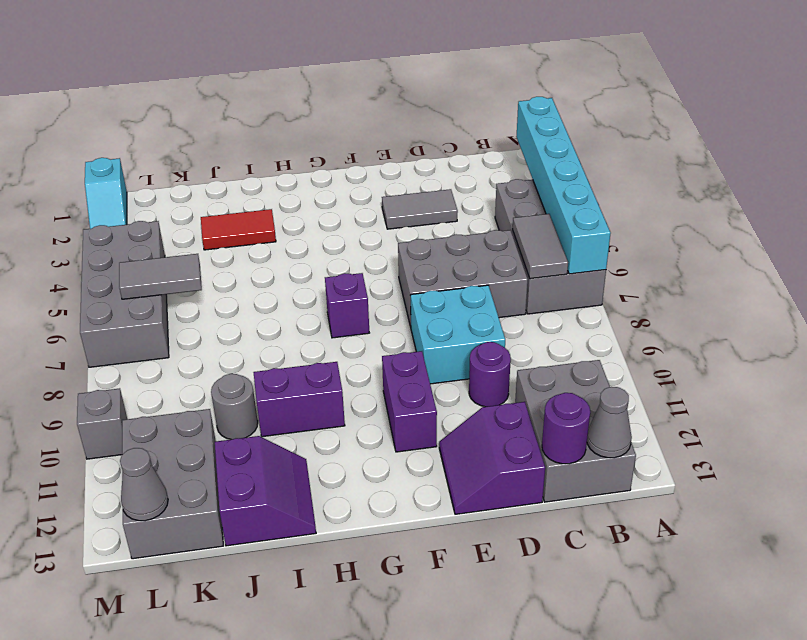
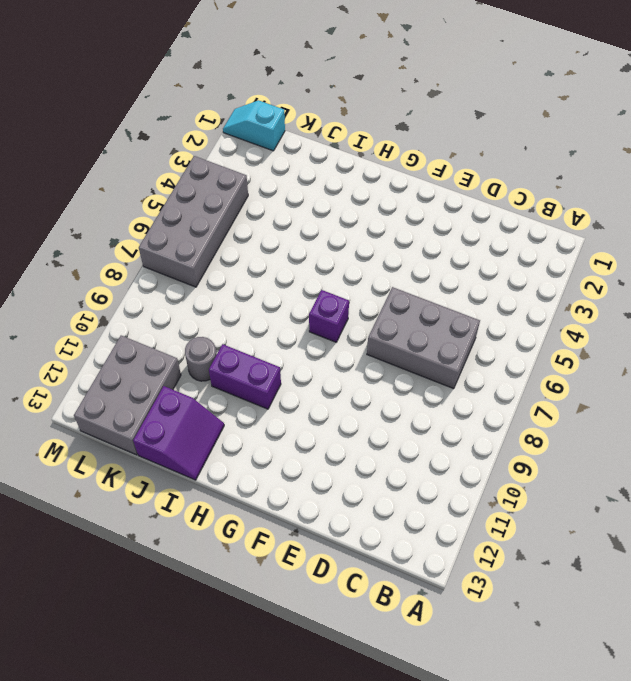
cyan slope L1:M1 level 1 top L -> cyan slope M1:M2 level 1 top 1
none -> grey brick A4:B7 level 1
none -> grey brick B11:C13 level 1
none -> grey tile D3:E3 level 1

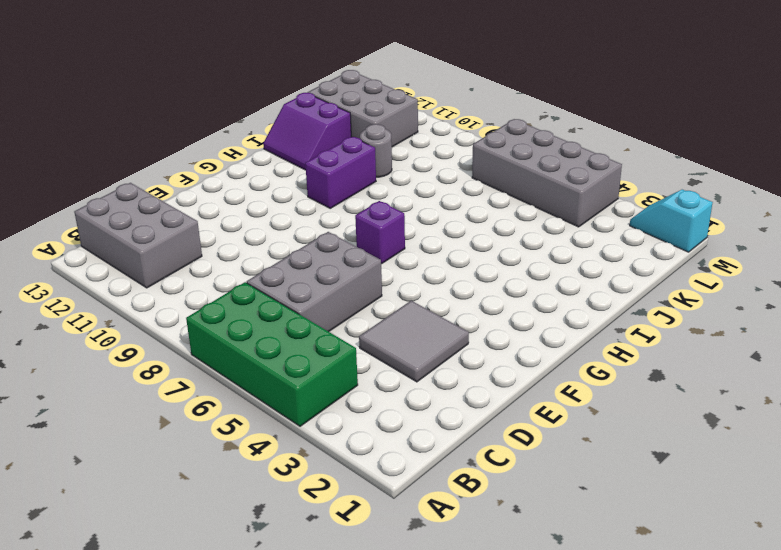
green brick A4:B7 level 1 -> grey brick A4:B7 level 1
grey tile D3:E4 level 1 -> grey tile D3:E3 level 1
none -> cyan brick D8:E9 level 1
none -> purple round brick D10 level 1
none -> purple slope D12:E13 level 1 top D

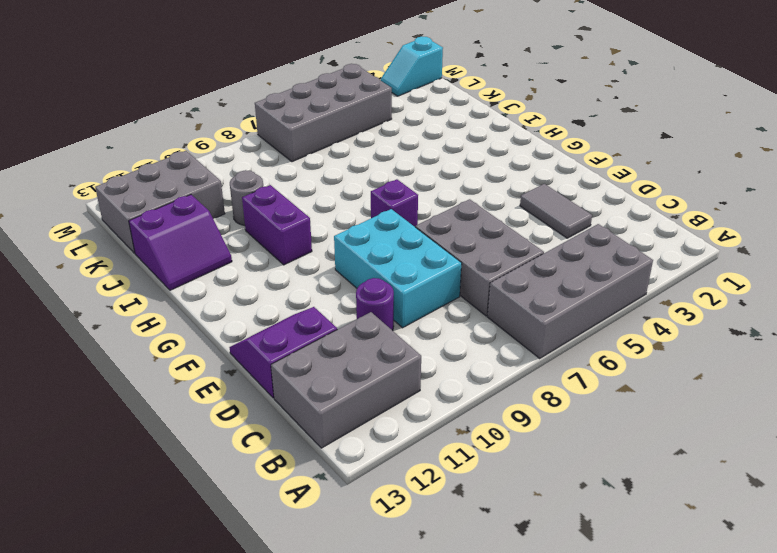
cyan brick D8:F9 level 1 -> cyan brick D8:E9 level 1
none -> purple brick F10:F11 level 1
none -> red tile I3:J3 level 1
none -> grey brick M10 level 1

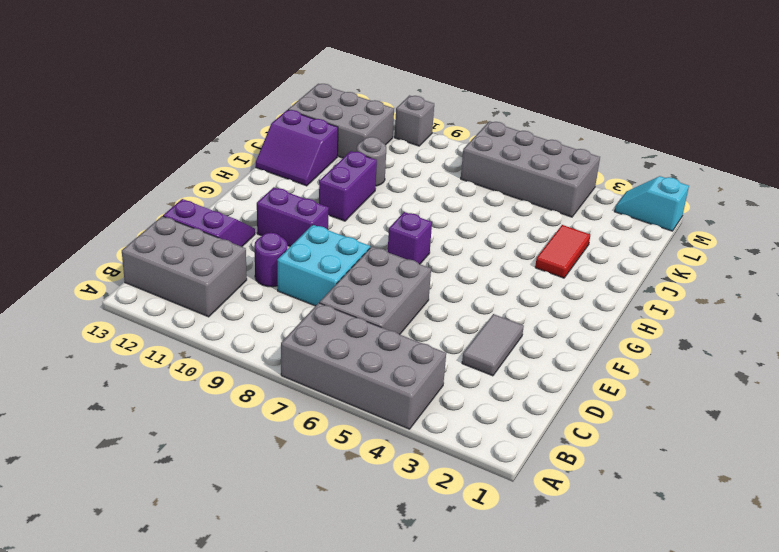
none -> cyan brick A2:A7 level 2
none -> grey tile B6:B7 level 2
none -> grey cone B13 level 2

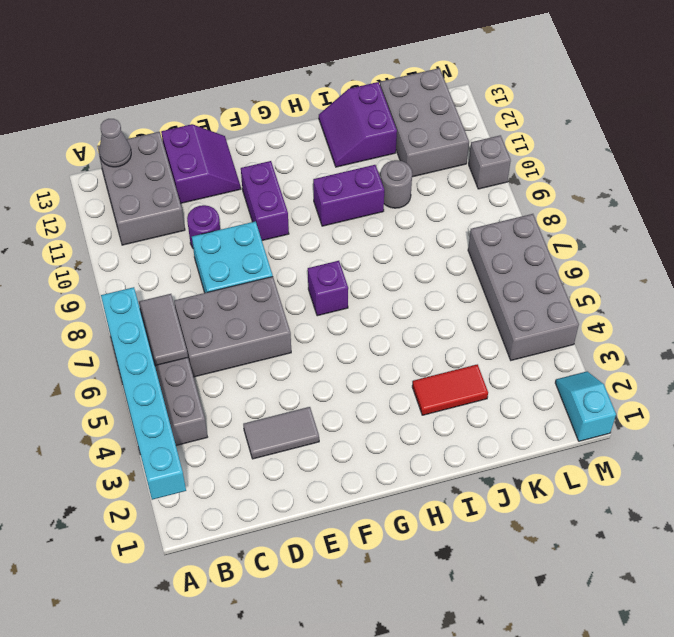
none -> purple round brick C13 level 2
none -> grey tile K6:L6 level 2
none -> grey cone L13 level 2

